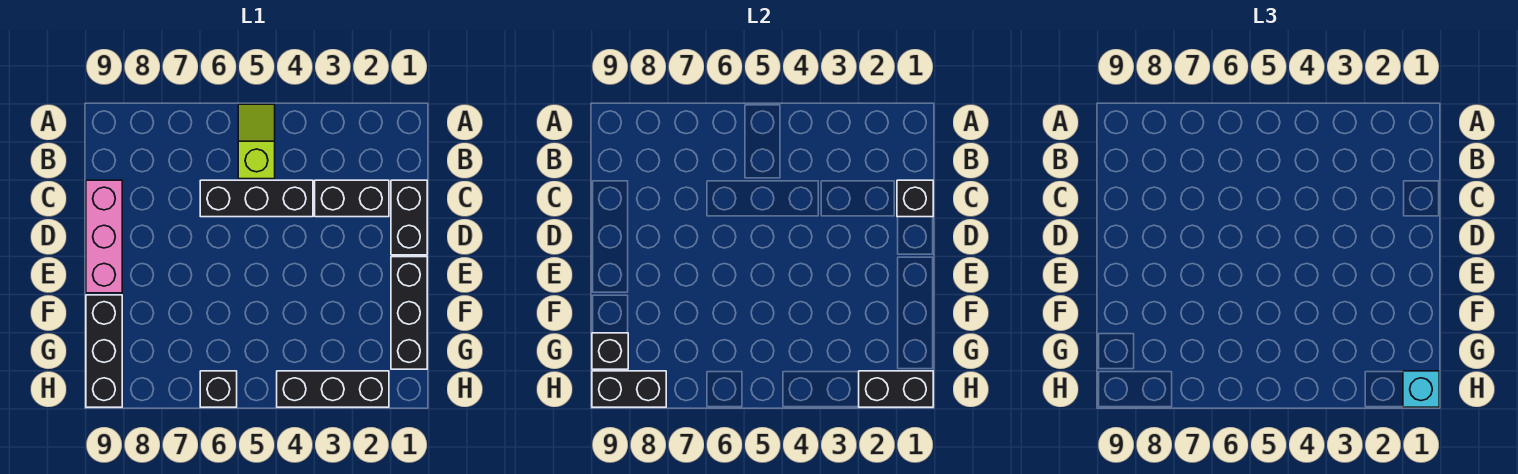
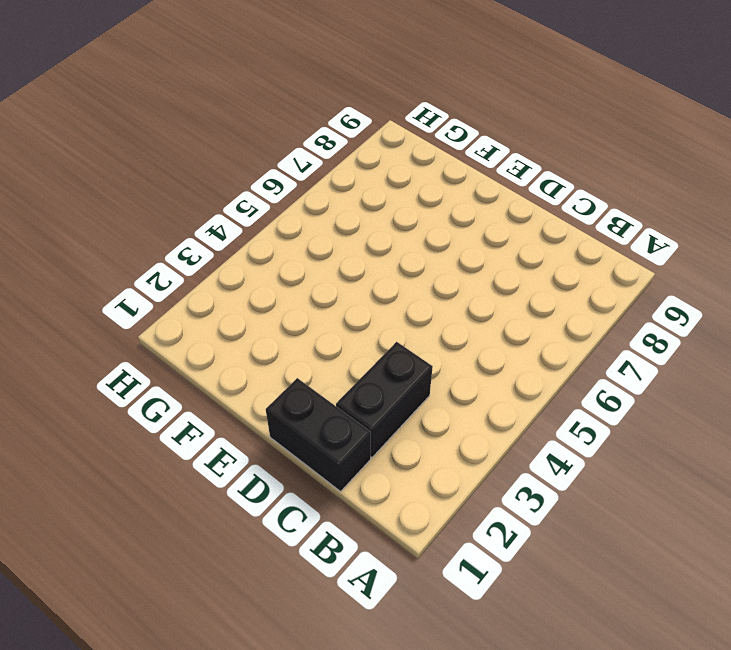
none -> lime slope A5:B5 level 1 top B
none -> black brick C4:C6 level 1
none -> pink brick C9:E9 level 1

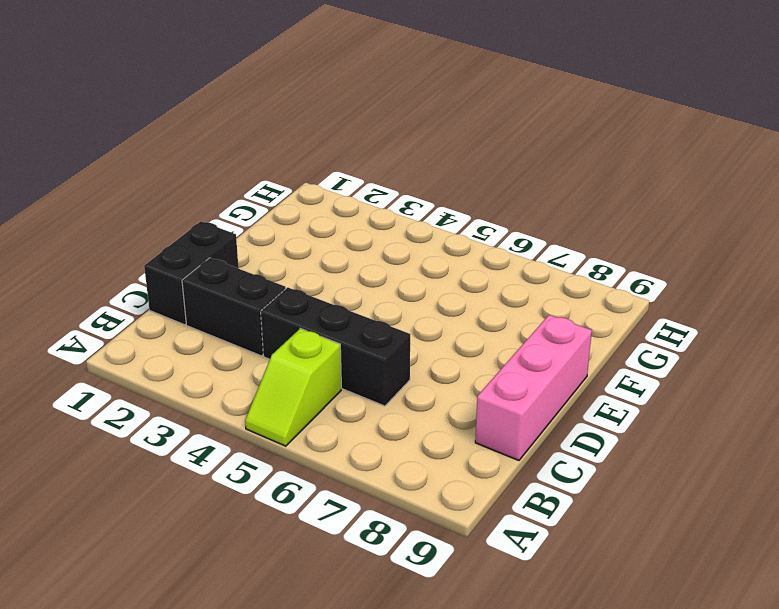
none -> black brick E1:G1 level 1
none -> black brick F9:H9 level 1
none -> black brick H2:H4 level 1

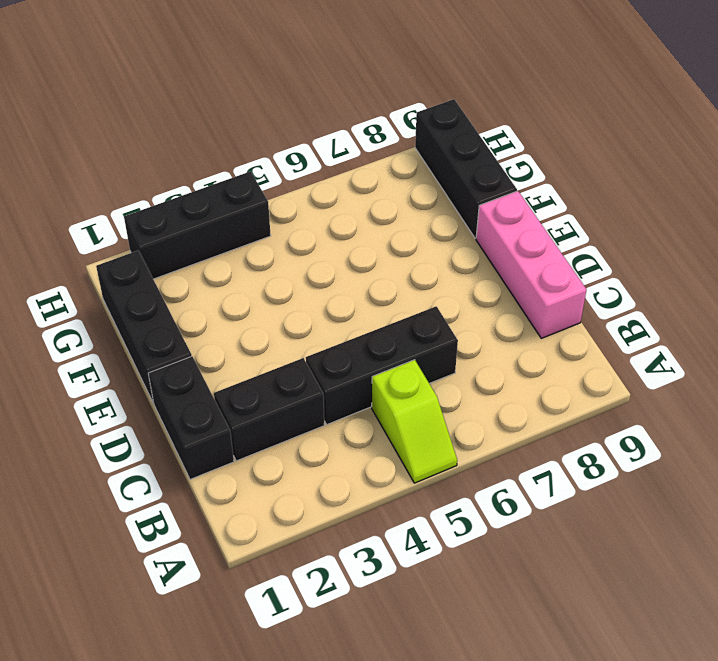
none -> black brick H6 level 1
none -> black brick C1 level 2
none -> black brick G9 level 2

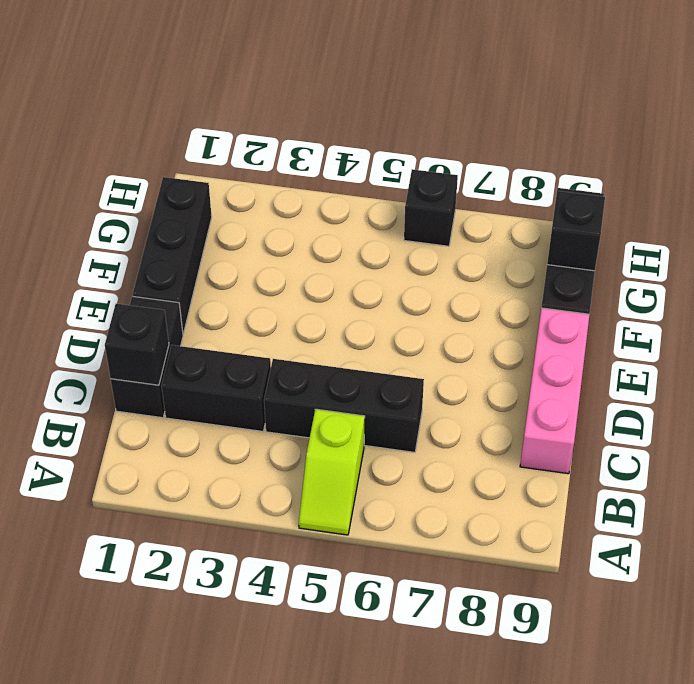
none -> black brick H2:H4 level 1
none -> black brick H1:H2 level 2
none -> black brick H8:H9 level 2

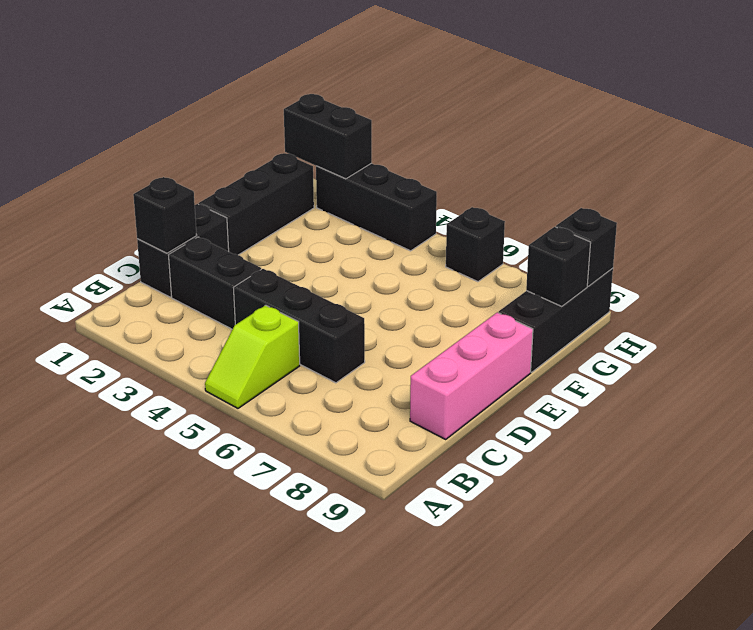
black brick H9 level 2 -> black brick H8:H9 level 2
none -> cyan brick H1 level 3

